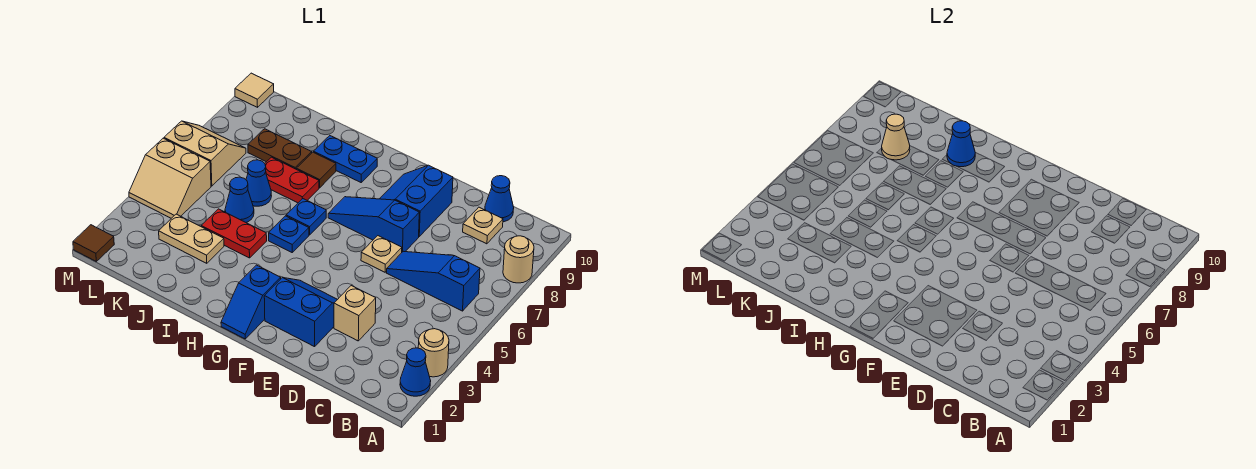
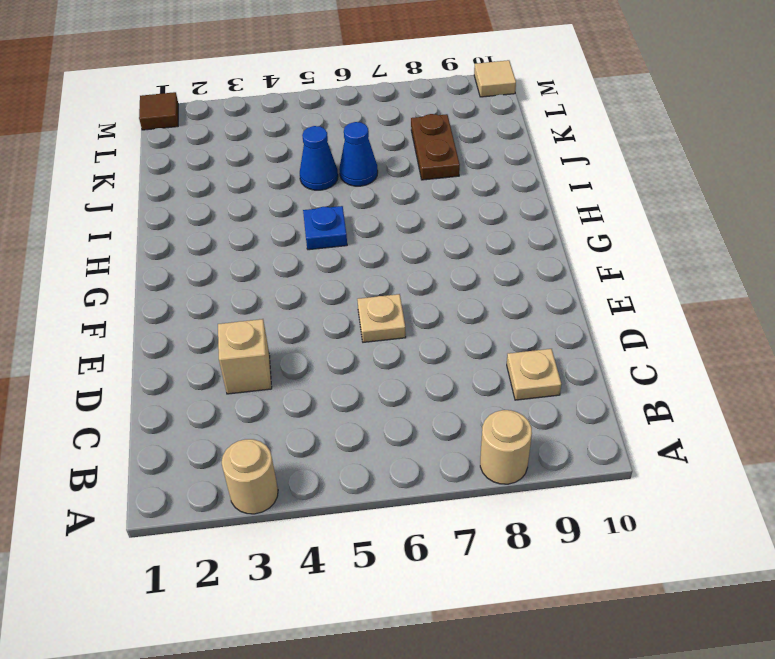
none -> blue cone A2 level 1
none -> blue slope B6:D6 level 1 top B
none -> blue cone C10 level 1

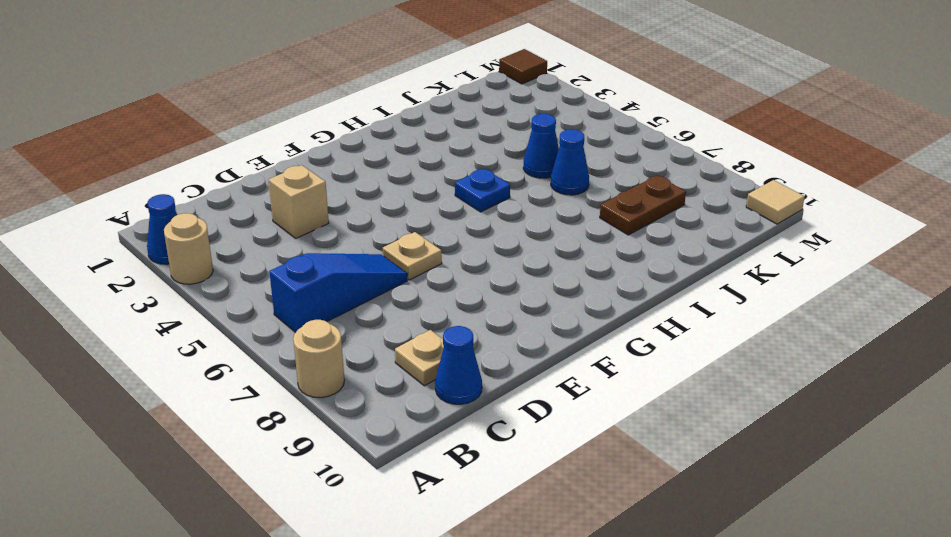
none -> blue slope E2:F3 level 1 top 2
none -> blue slope E7:G7 level 1 top E
none -> blue slope E8:F9 level 1 top E

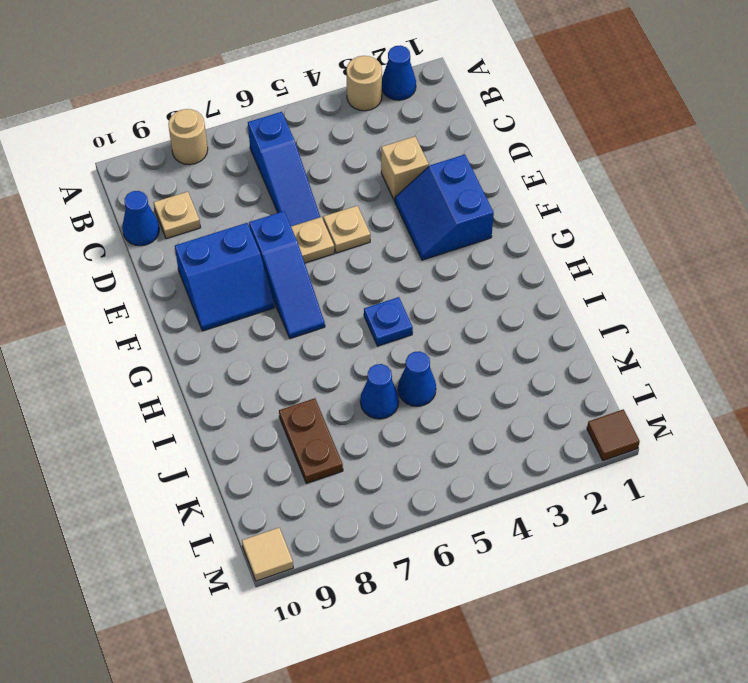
tan plate E5 level 1 -> none
none -> blue slope G1:G2 level 1 top 2
none -> blue plate H6 level 1
none -> blue plate H9:I9 level 1

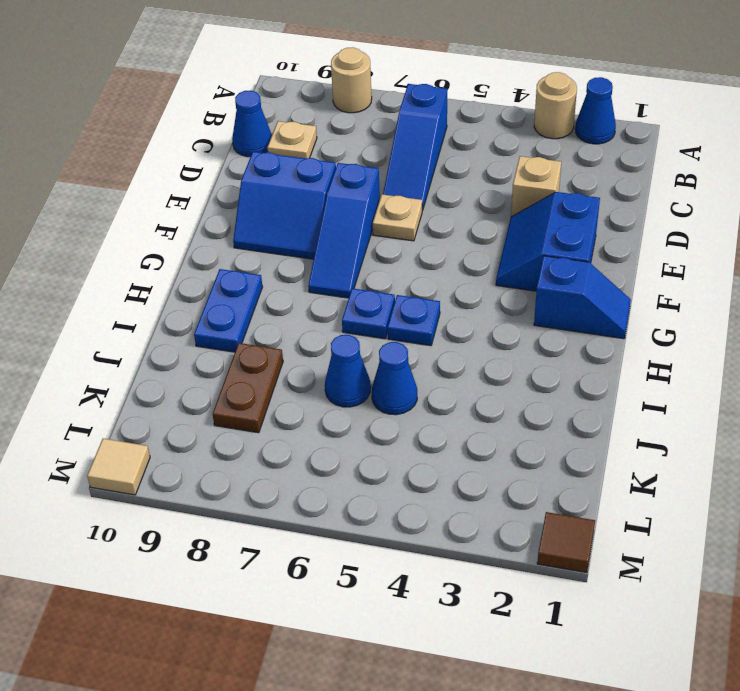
none -> red plate I4:J4 level 1
none -> red plate I7:J7 level 1
none -> brown tile I8 level 1

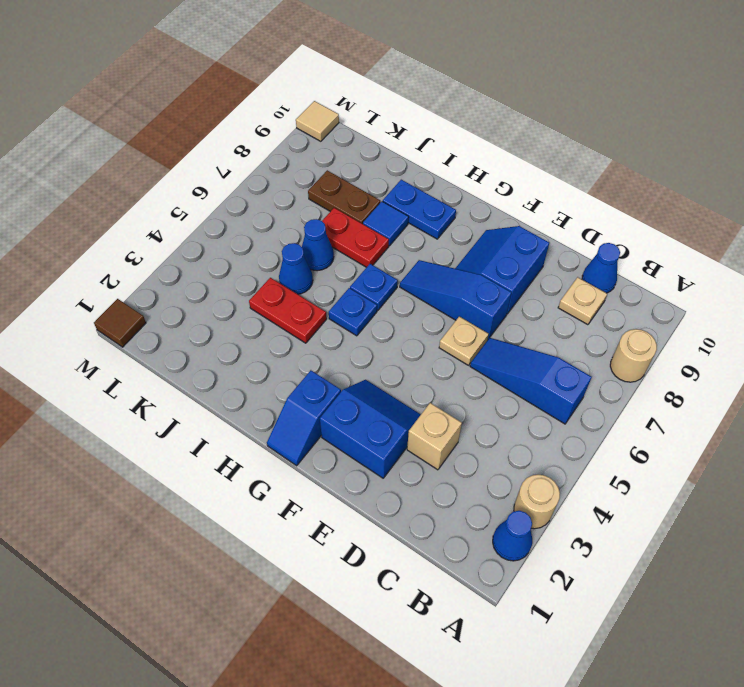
blue tile I8 level 1 -> brown tile I8 level 1
none -> tan plate J3:K3 level 1
none -> tan slope L4:M5 level 1 top 5
none -> tan slope L6:M7 level 1 top 6

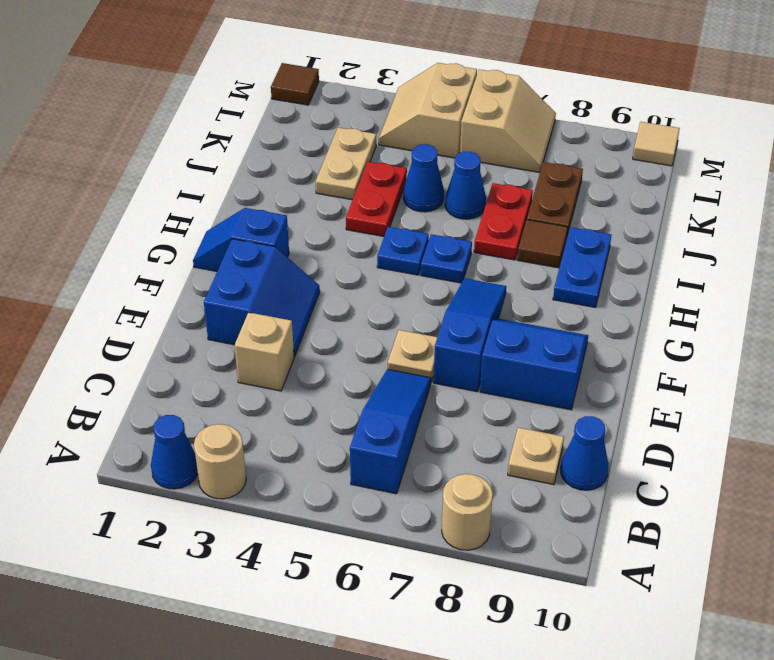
none -> blue cone I9 level 2
none -> tan cone K8 level 2

